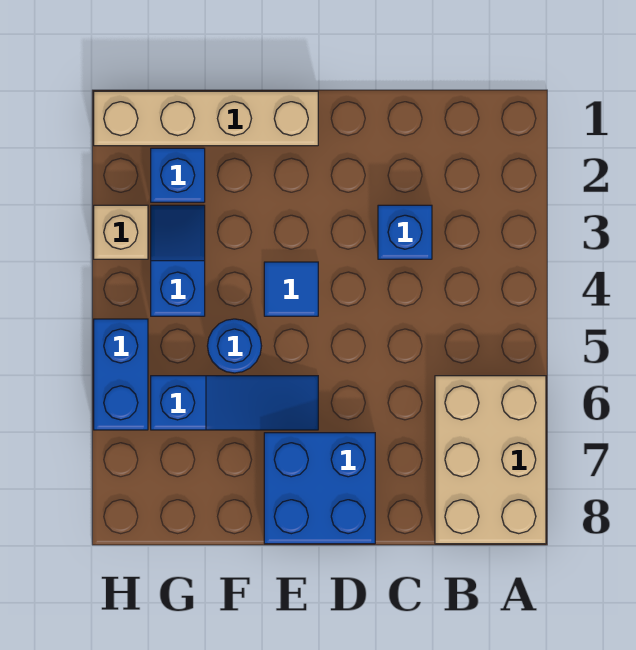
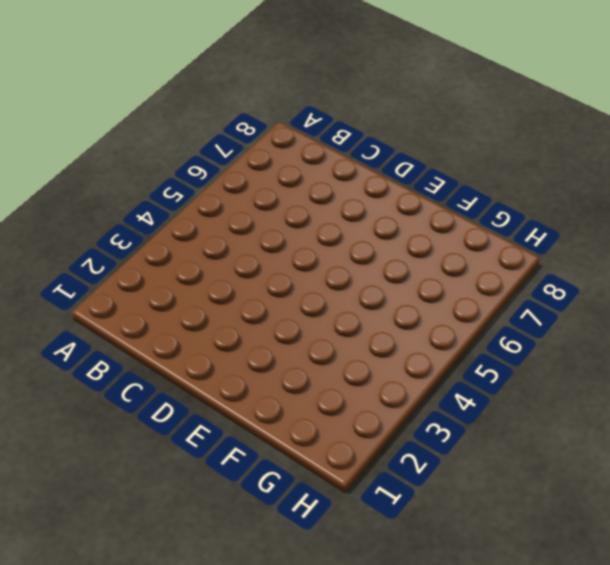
none -> tan brick A6:B8 level 1
none -> blue brick C3 level 1

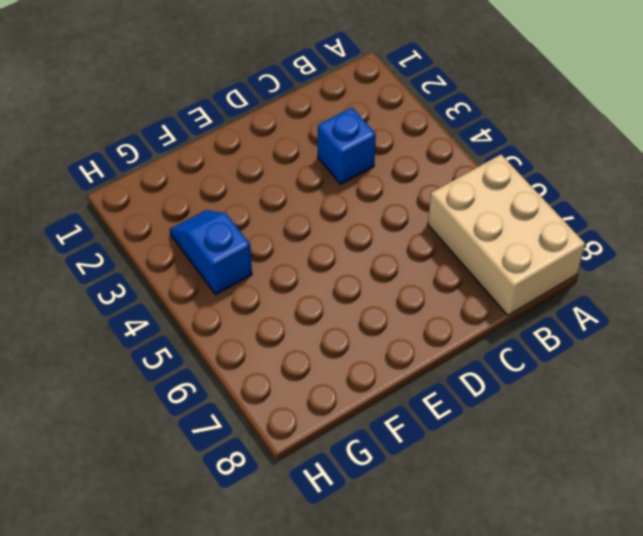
none -> blue brick D7:E8 level 1
none -> tan brick E1:H1 level 1

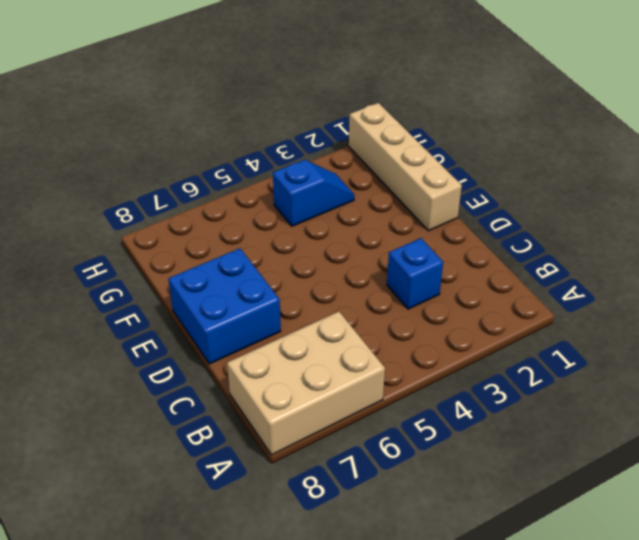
none -> blue tile E4 level 1
none -> blue slope E6:G6 level 1 top G

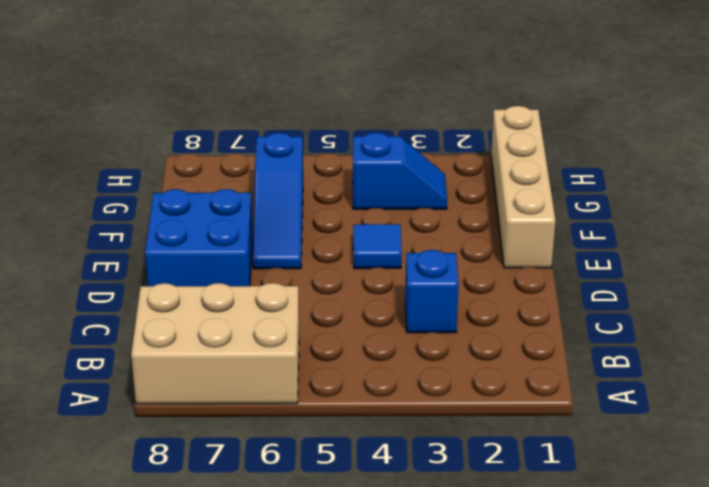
none -> blue round brick F5 level 1
none -> blue brick G2 level 1

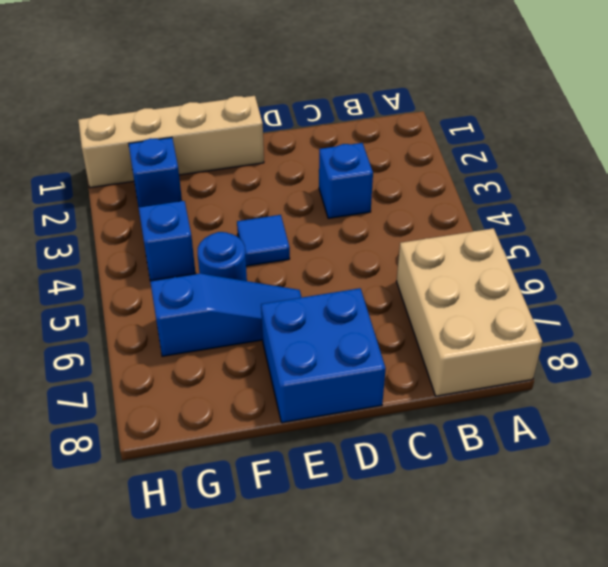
none -> tan brick H3 level 1
none -> blue brick H5:H6 level 1

